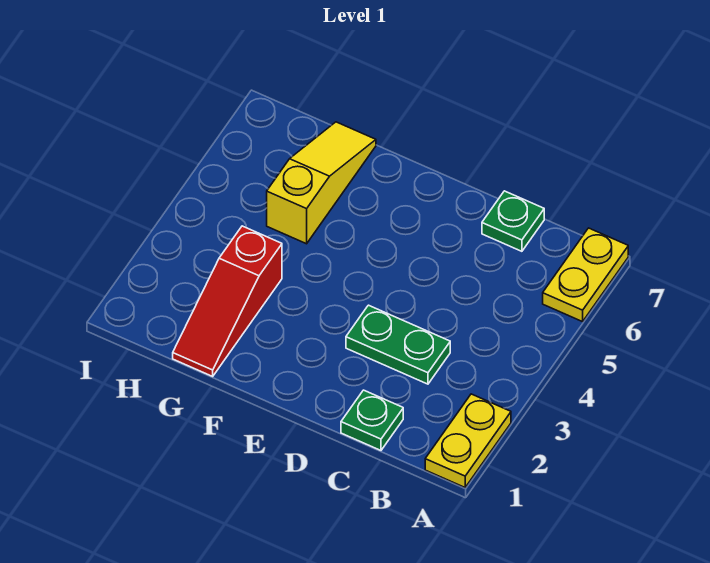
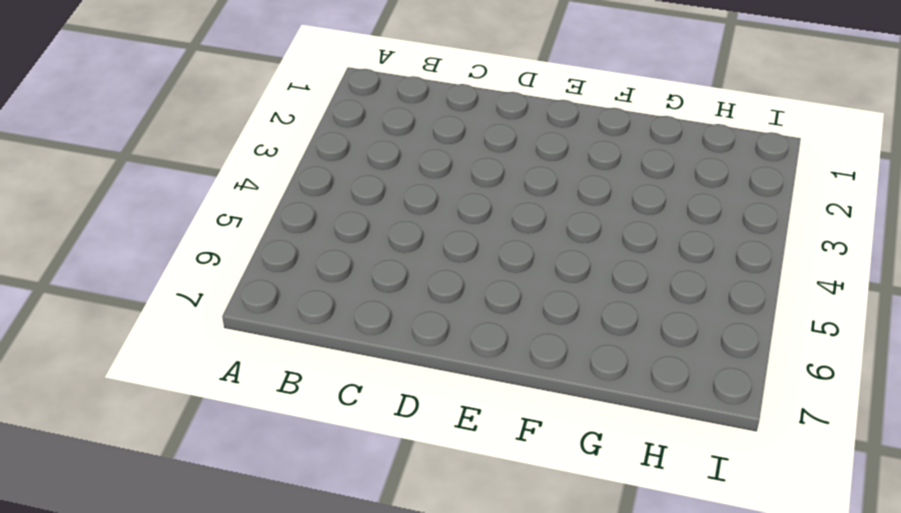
none -> yellow plate A1:A2 level 1
none -> yellow plate A6:A7 level 1

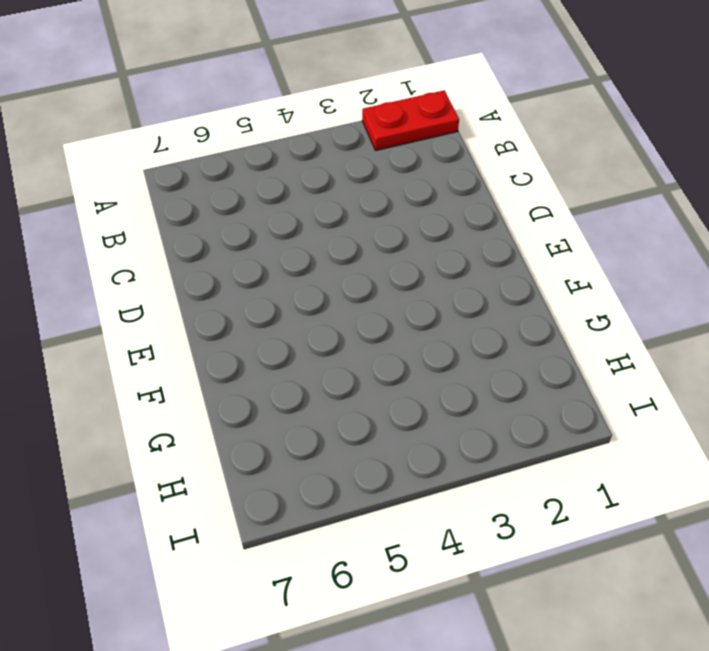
red plate A1:A2 level 1 -> yellow plate A1:A2 level 1
none -> yellow plate A6:A7 level 1
none -> green plate C1 level 1

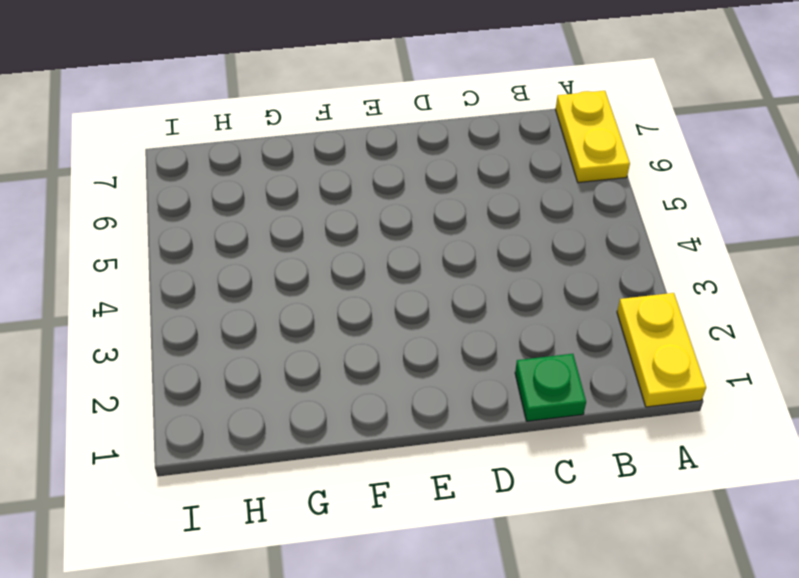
none -> green plate C3:D3 level 1
none -> green plate C7 level 1

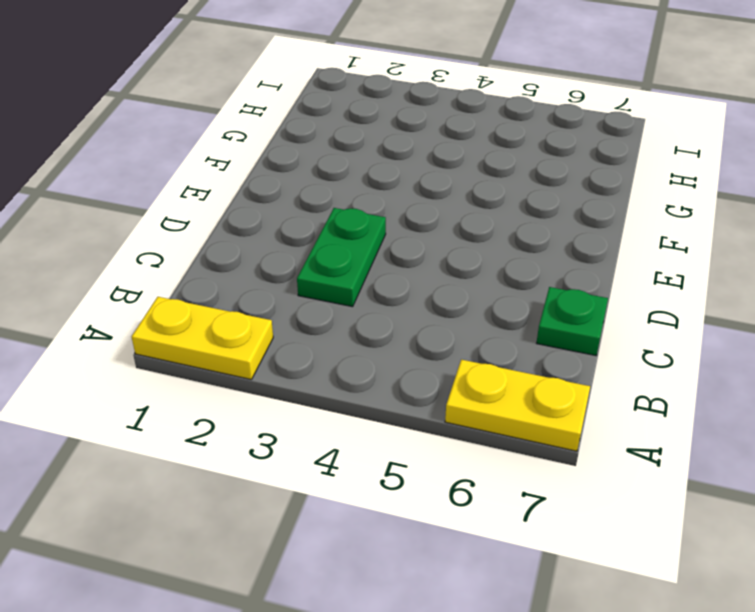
none -> green plate C1 level 1
none -> red slope G1:G3 level 1 top 3

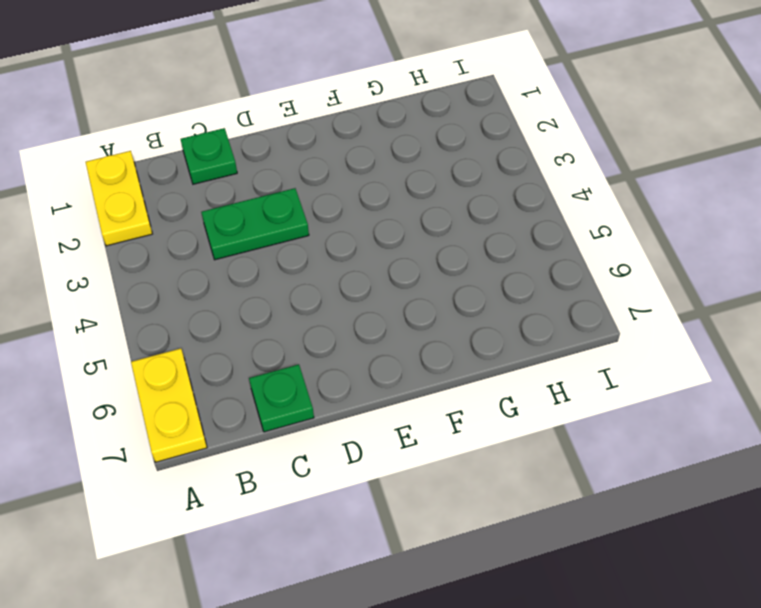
none -> red slope G1:G3 level 1 top 3
none -> yellow slope G5:G7 level 1 top 5

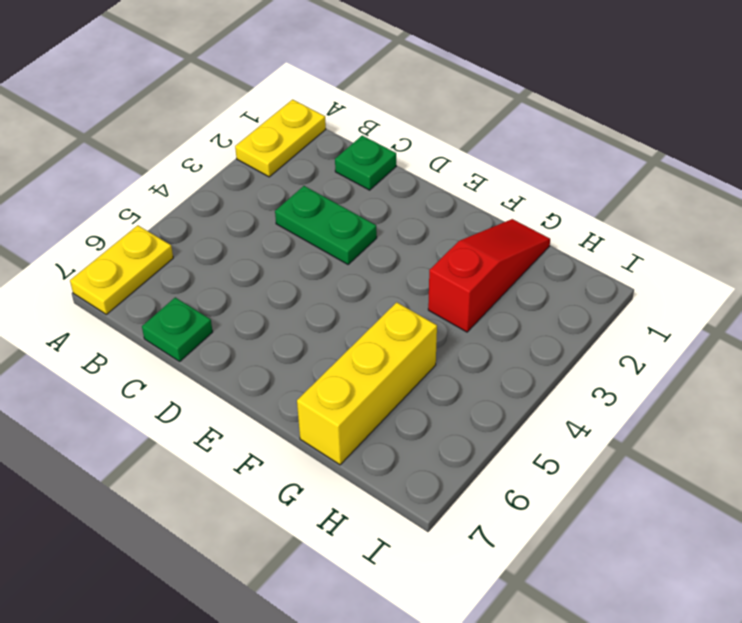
yellow brick G5:G7 level 1 -> yellow slope G5:G7 level 1 top 5

